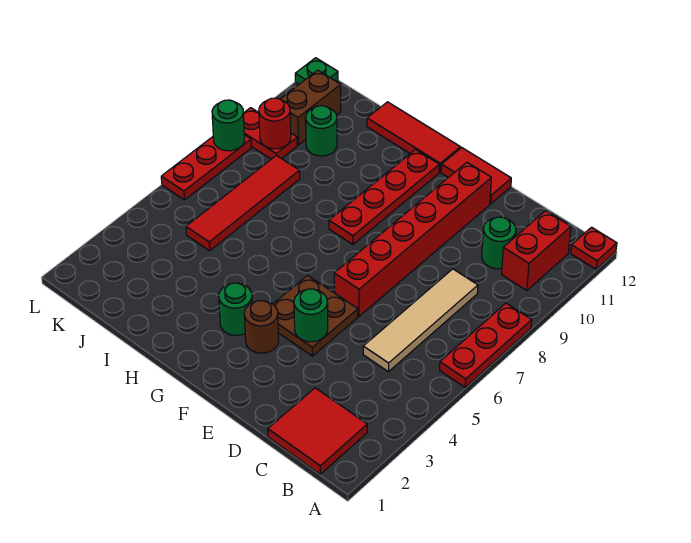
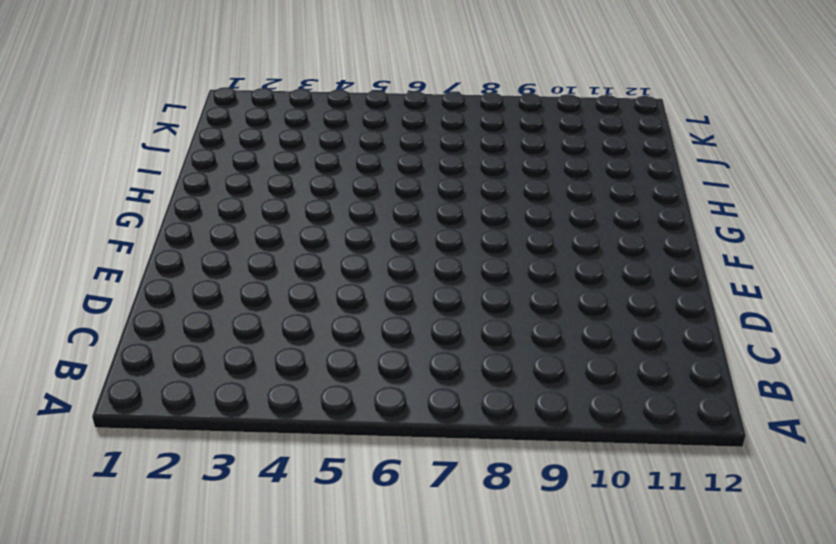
none -> red plate A6:A8 level 1
none -> red plate A12 level 1
none -> red tile B1:C2 level 1

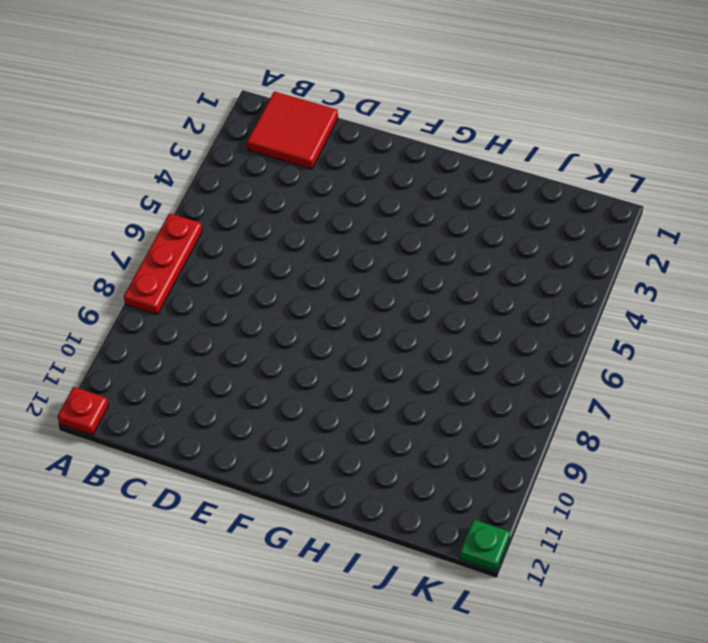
none -> red brick B10:B11 level 1
none -> tan tile C5:C8 level 1
none -> green round brick C10 level 1

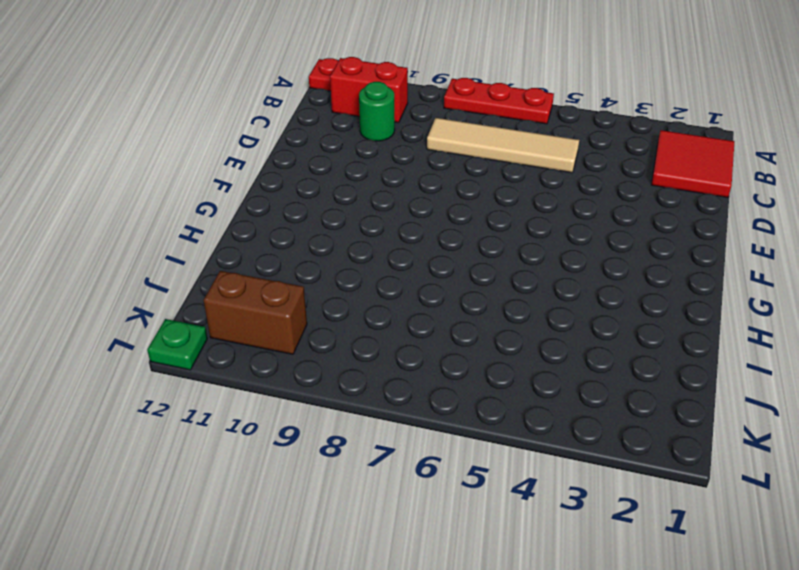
none -> brown plate E4:F5 level 1
none -> red brick E6:E11 level 1
none -> red tile E12:F12 level 1

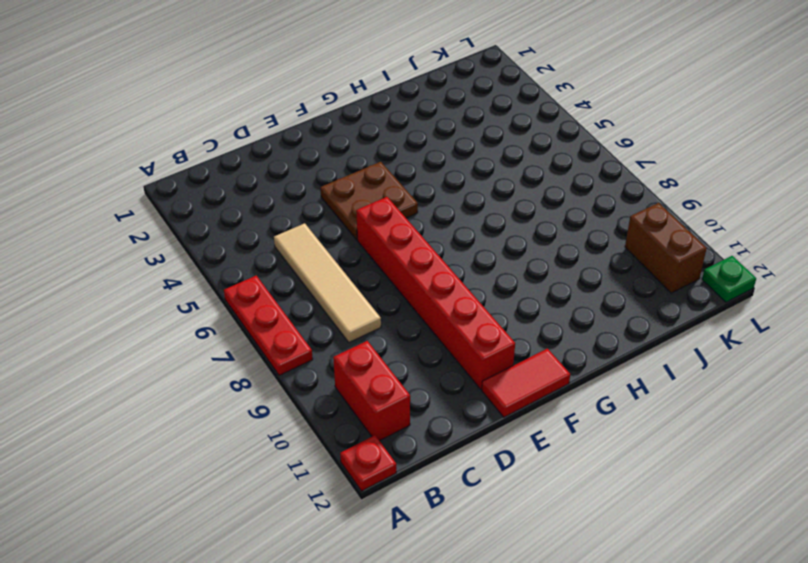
none -> red tile B1:C2 level 1
none -> green round brick C10 level 1
none -> brown round brick F3 level 1

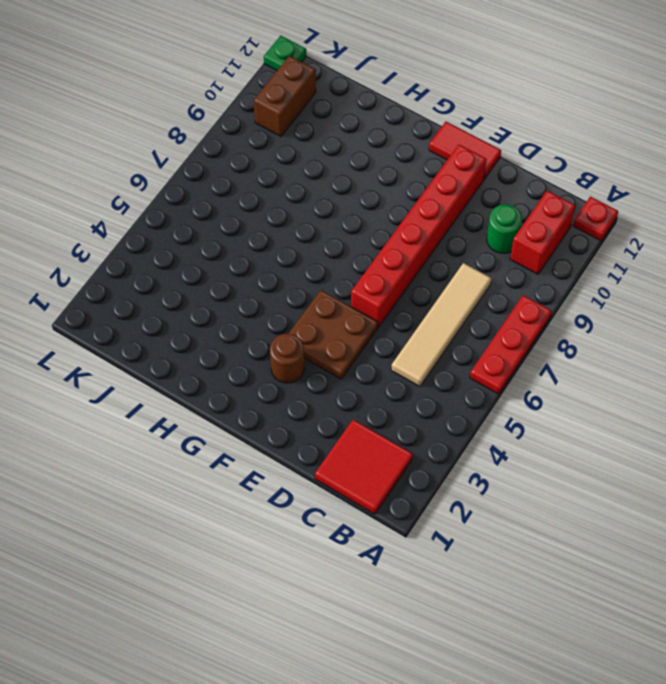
none -> green round brick G3 level 1
none -> red plate G8:G11 level 1
none -> red tile G12:I12 level 1

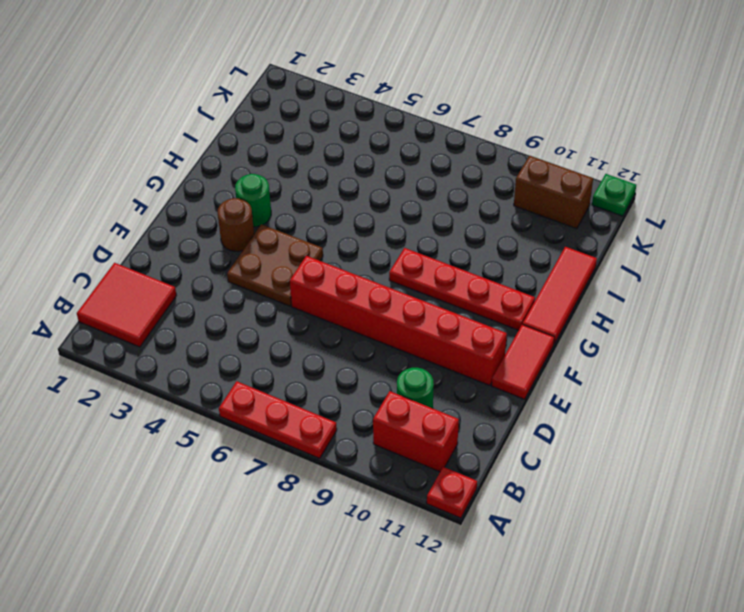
none -> tan tile C5:C8 level 1
none -> red tile J5:J8 level 1
none -> green round brick J10 level 1

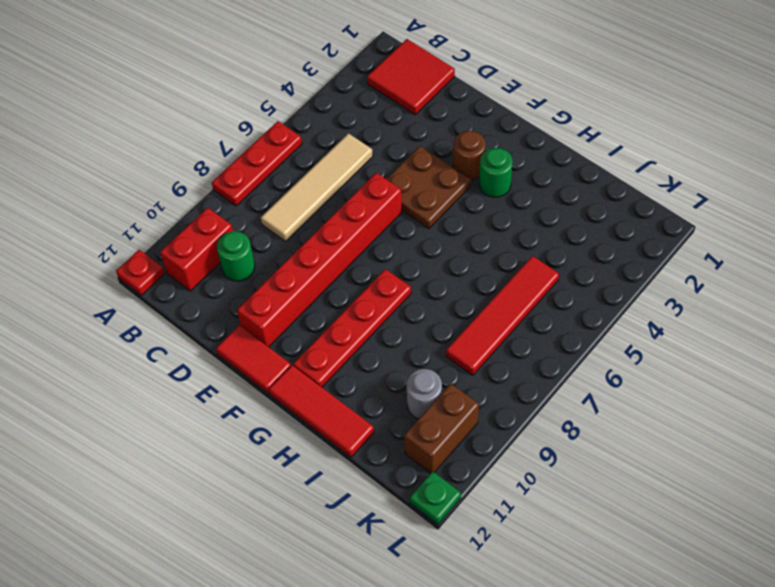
grey round brick J10 level 1 -> green round brick J10 level 1
none -> red plate K9:L9 level 1
none -> red plate L6:L8 level 1
none -> green round brick E4 level 2

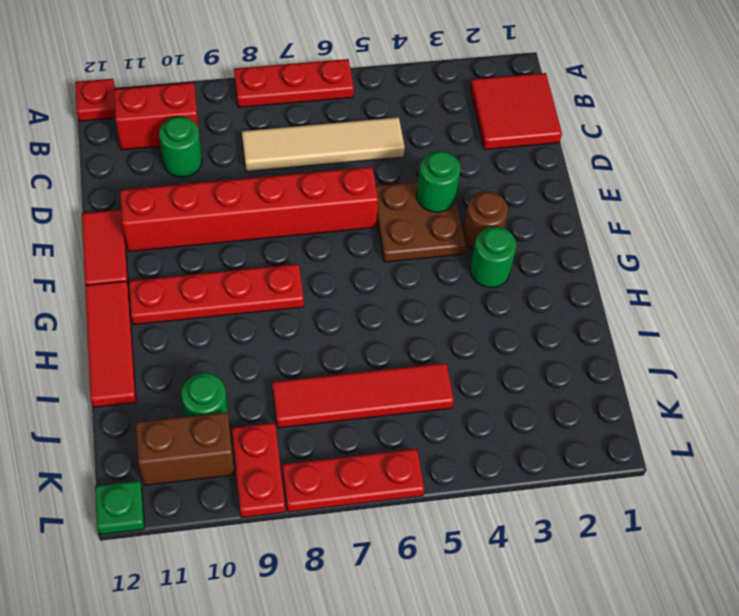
none -> red round brick K9 level 2
none -> green round brick L8 level 2

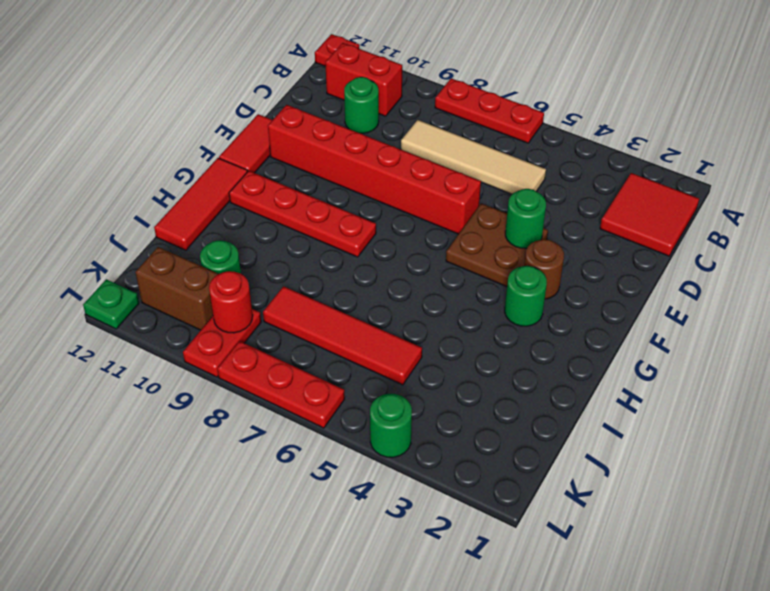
green round brick L4 level 1 -> green round brick L8 level 2

